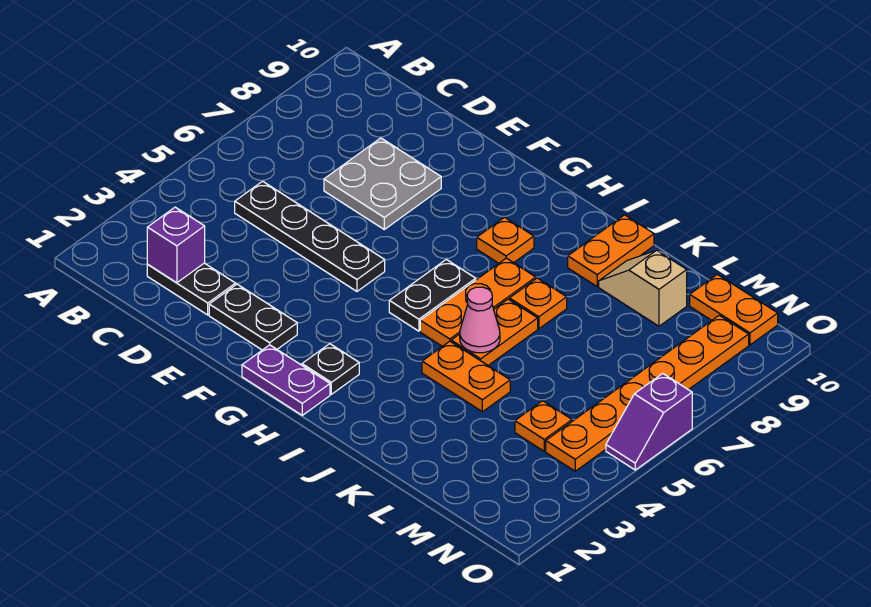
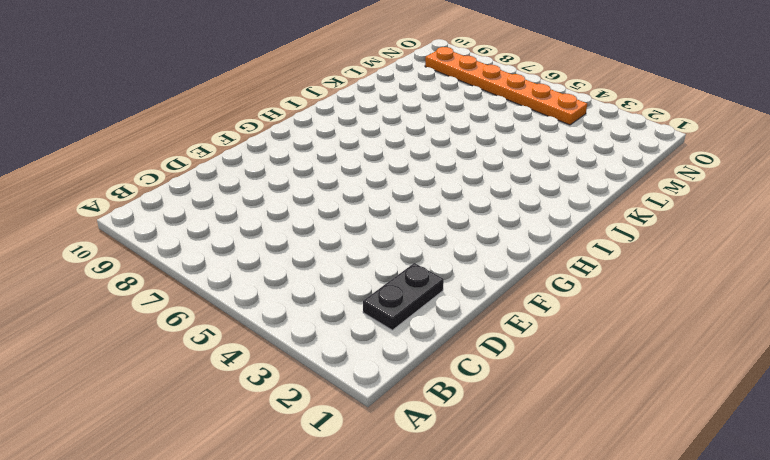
none -> black plate C5:F5 level 1
none -> grey plate D7:E8 level 1
none -> black plate E2:F2 level 1

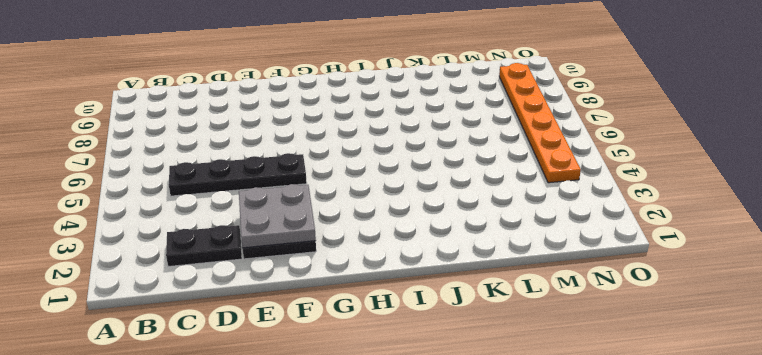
grey plate E2:F3 level 2 -> grey plate D7:E8 level 1
none -> purple plate G1:H1 level 1
none -> black plate H2 level 1
none -> black plate H5:H6 level 1

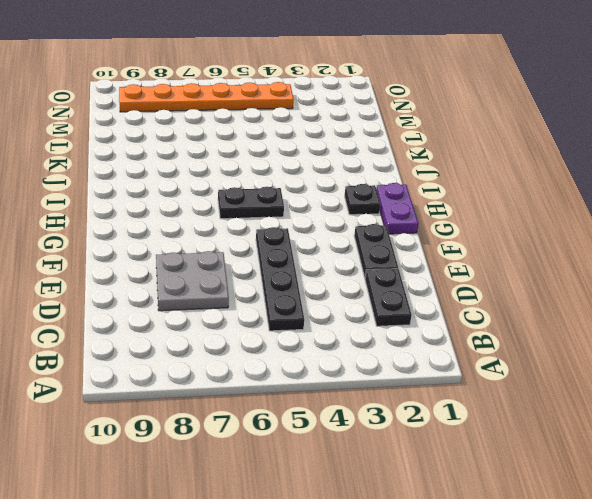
none -> orange plate H8 level 1
none -> orange plate I5:I7 level 1
none -> orange plate J4:K4 level 1

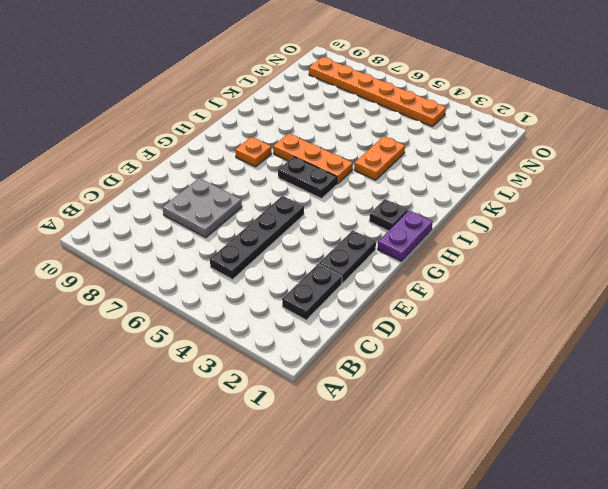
none -> orange plate J5:J6 level 1
none -> orange plate J7 level 1
none -> orange plate J9:J10 level 1

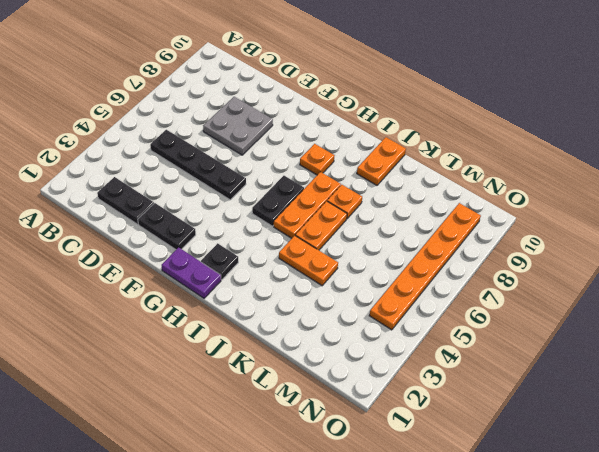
none -> tan slope K9:L9 level 1 top L
none -> orange plate M4 level 1
none -> orange plate M10:N10 level 1

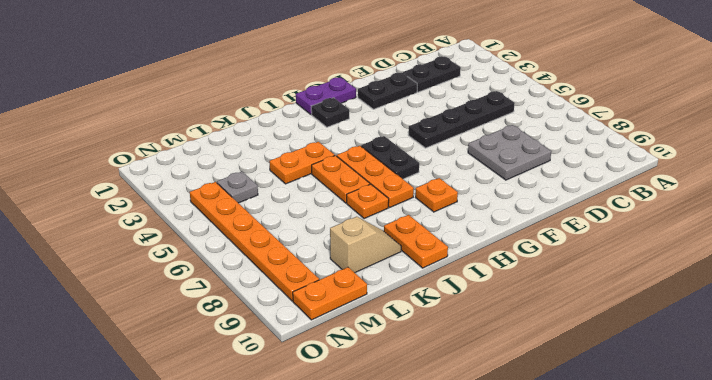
grey plate M4 level 1 -> orange plate M4 level 1
none -> purple slope O5:O6 level 1 top 6
none -> purple brick C2 level 2
none -> pink cone J5 level 2

